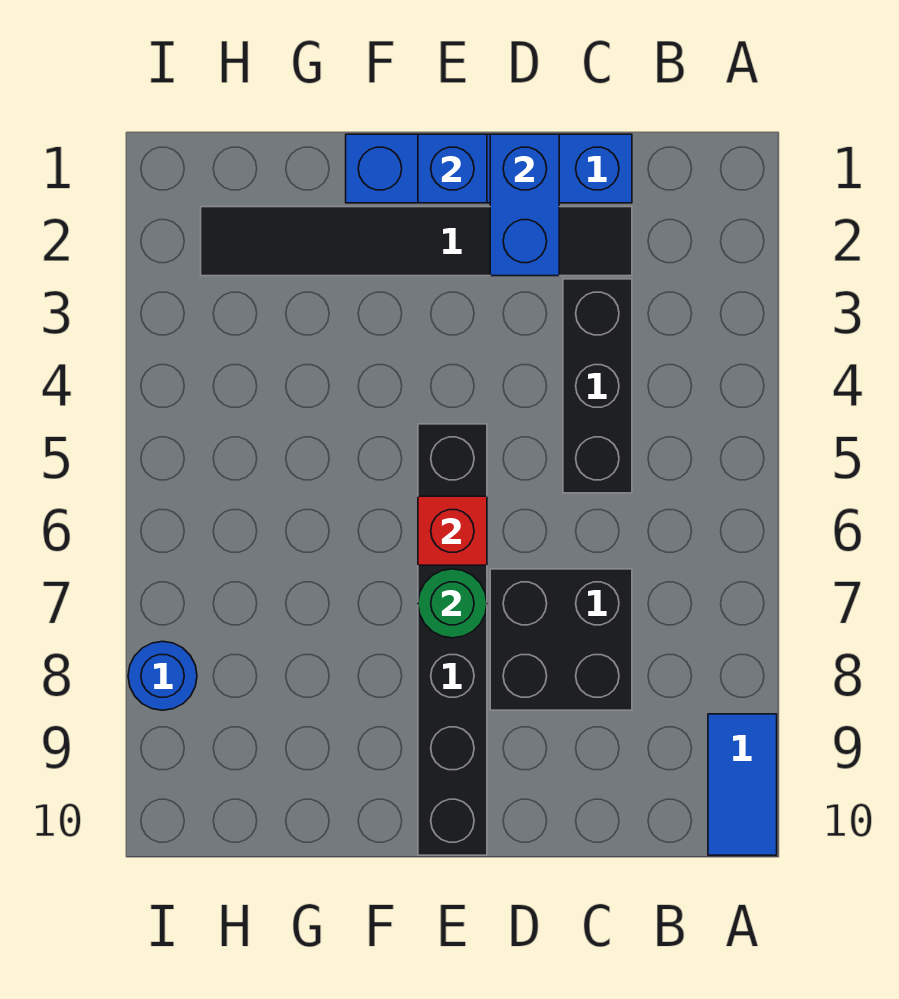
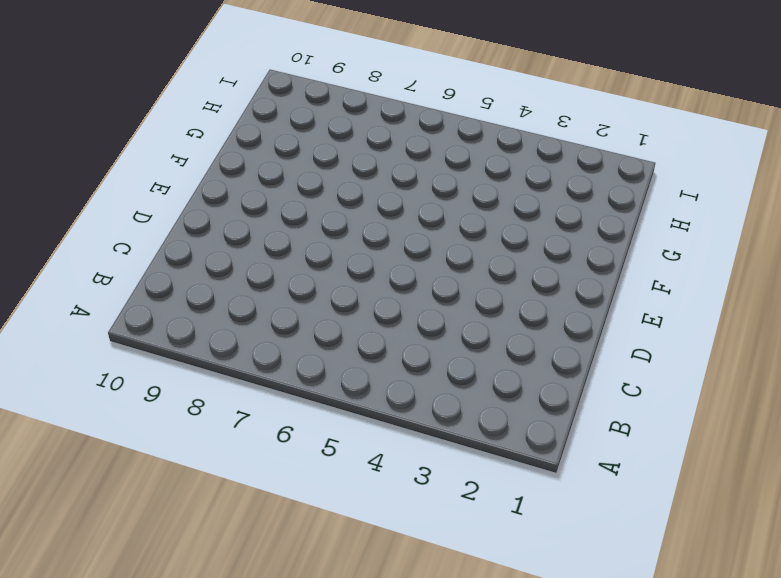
none -> blue tile A9:A10 level 1
none -> blue brick C1:F1 level 1

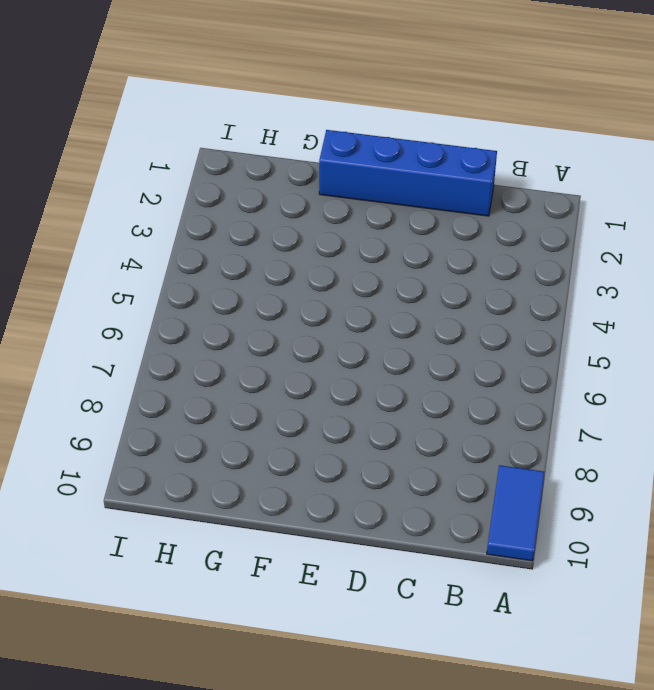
none -> black tile C2:H2 level 1
none -> black brick C3:C5 level 1

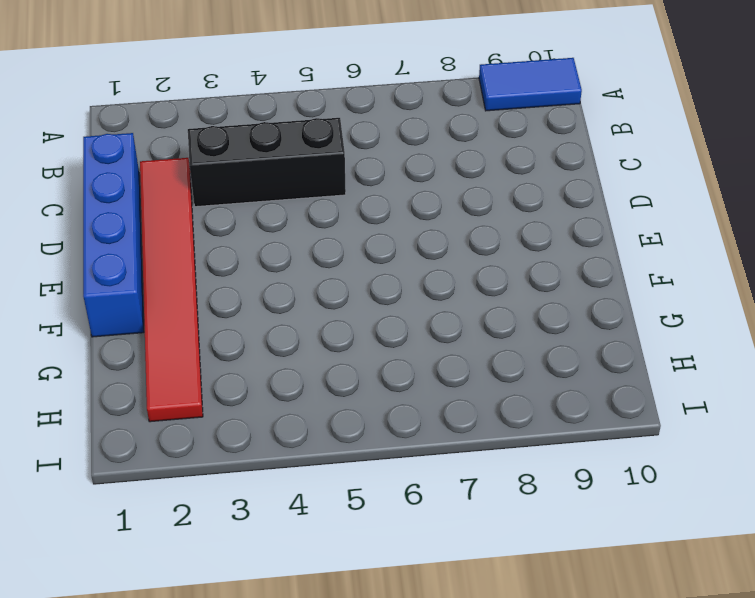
red tile C2:H2 level 1 -> black tile C2:H2 level 1
none -> black brick C7:D8 level 1
none -> black brick E5:E10 level 1

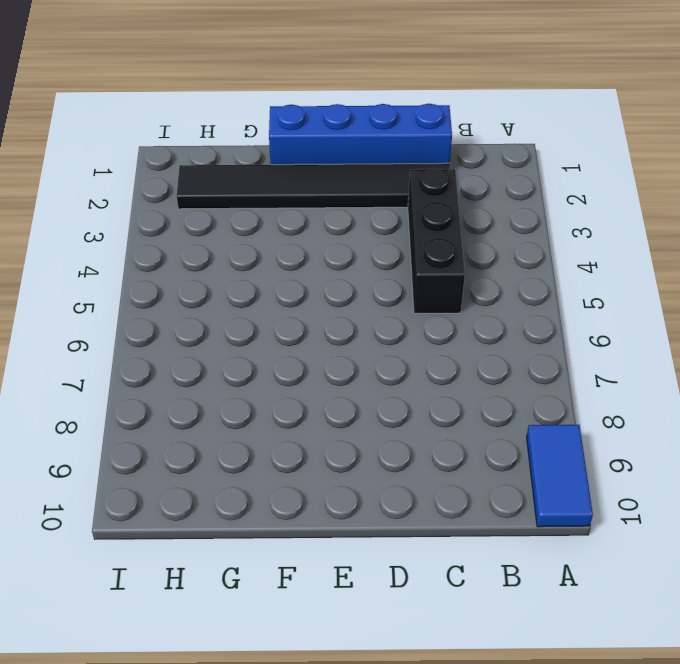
none -> black brick C7:D8 level 1
none -> black brick E5:E10 level 1

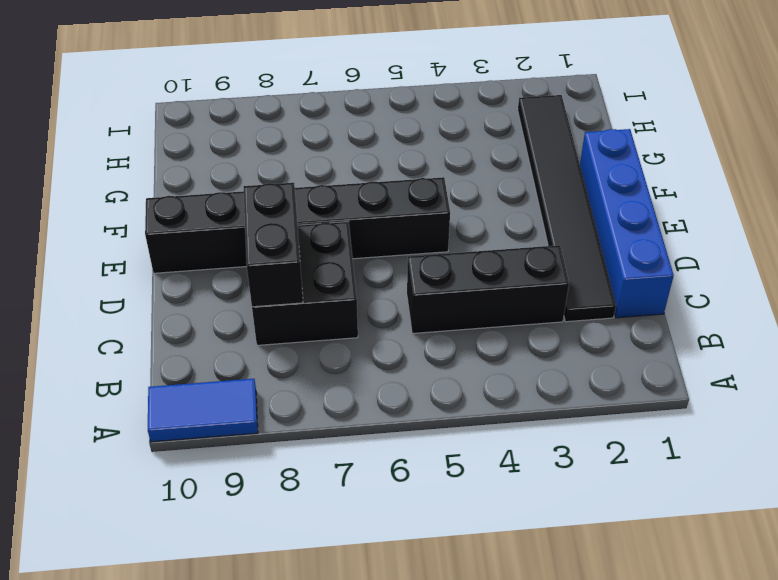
black brick C8:D8 level 2 -> none
none -> blue round brick I8 level 1
none -> blue brick D1:D2 level 2

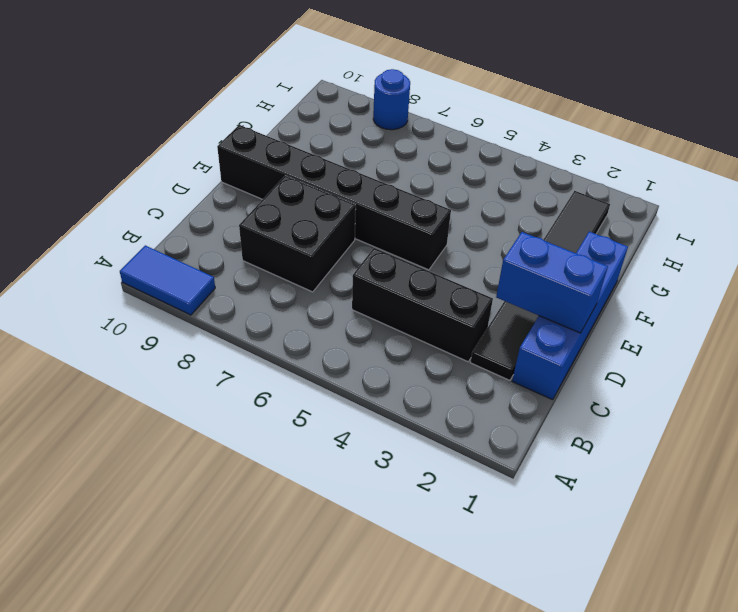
none -> blue brick E1 level 2
none -> red brick E6 level 2

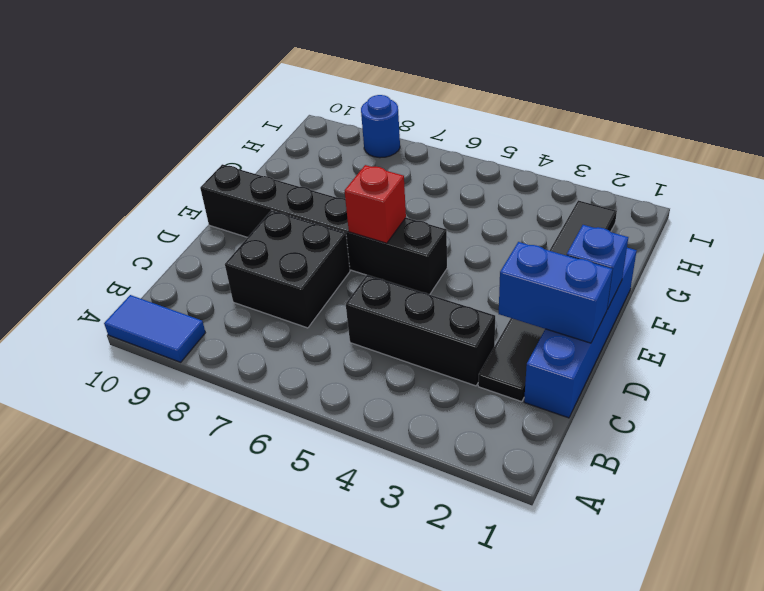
none -> green round brick E7 level 2

